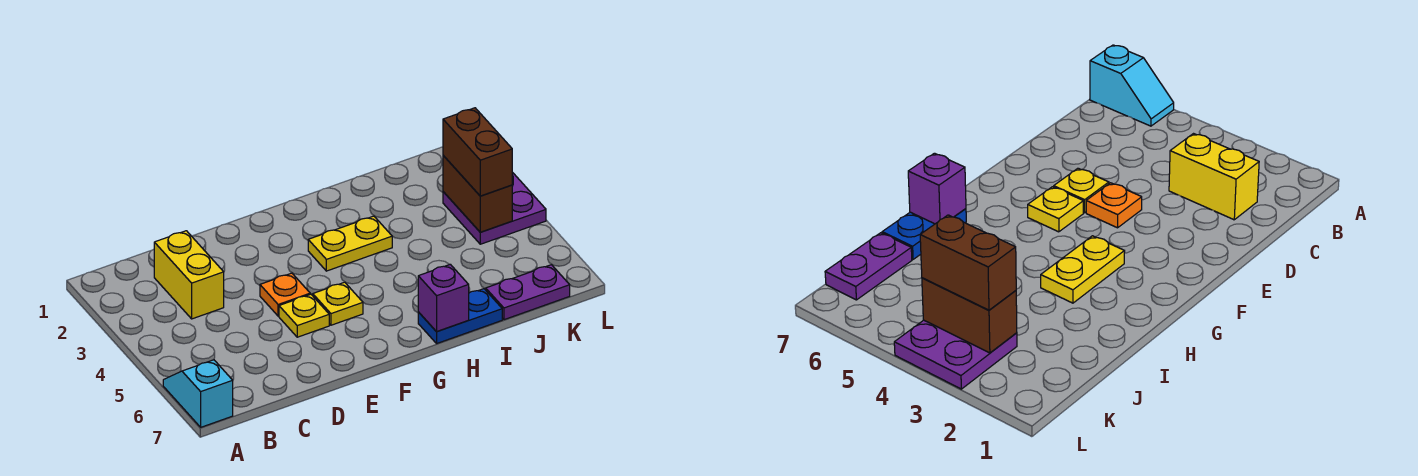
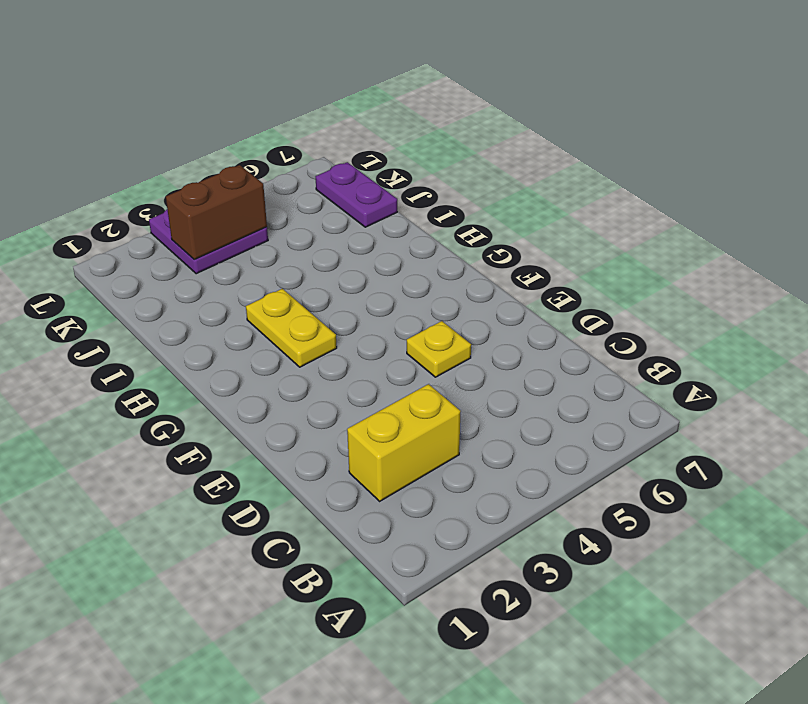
none -> cyan slope A6:A7 level 1 top 7
none -> orange plate E4 level 1
none -> yellow plate F5 level 1

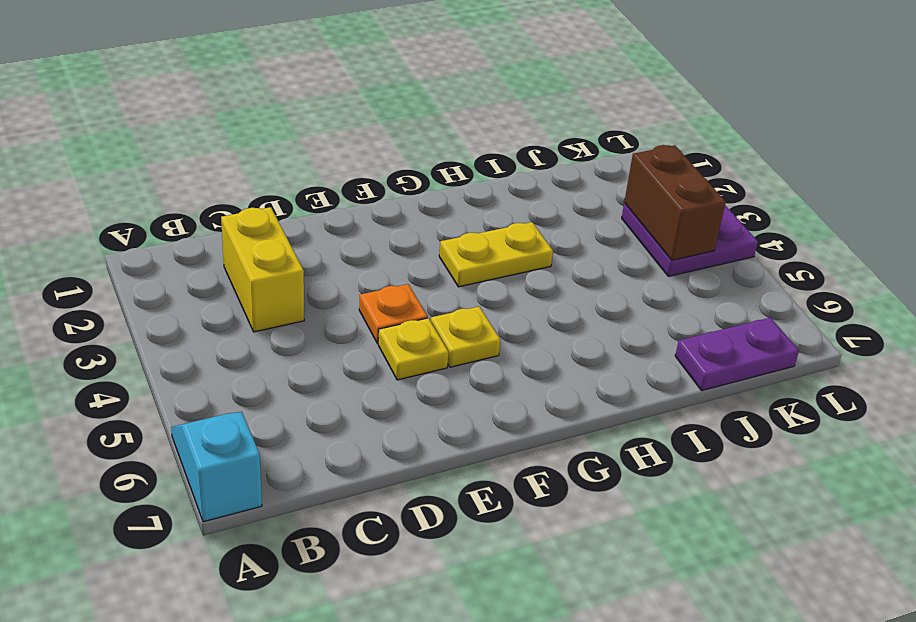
none -> blue plate H7:I7 level 1
none -> purple brick H7 level 2
none -> brown brick K3:K4 level 3

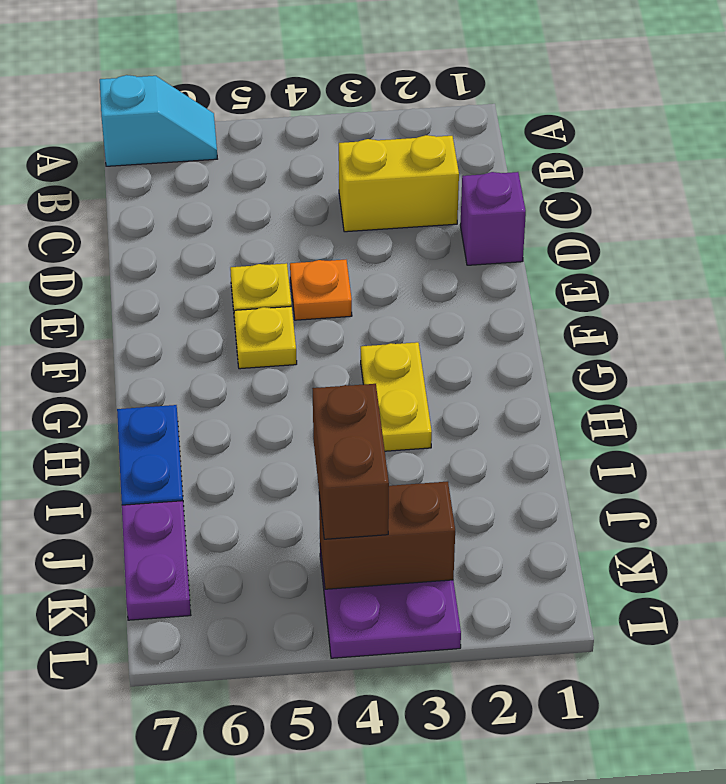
purple brick D1 level 1 -> purple brick H7 level 2
brown brick J4:K4 level 3 -> brown brick K3:K4 level 3

